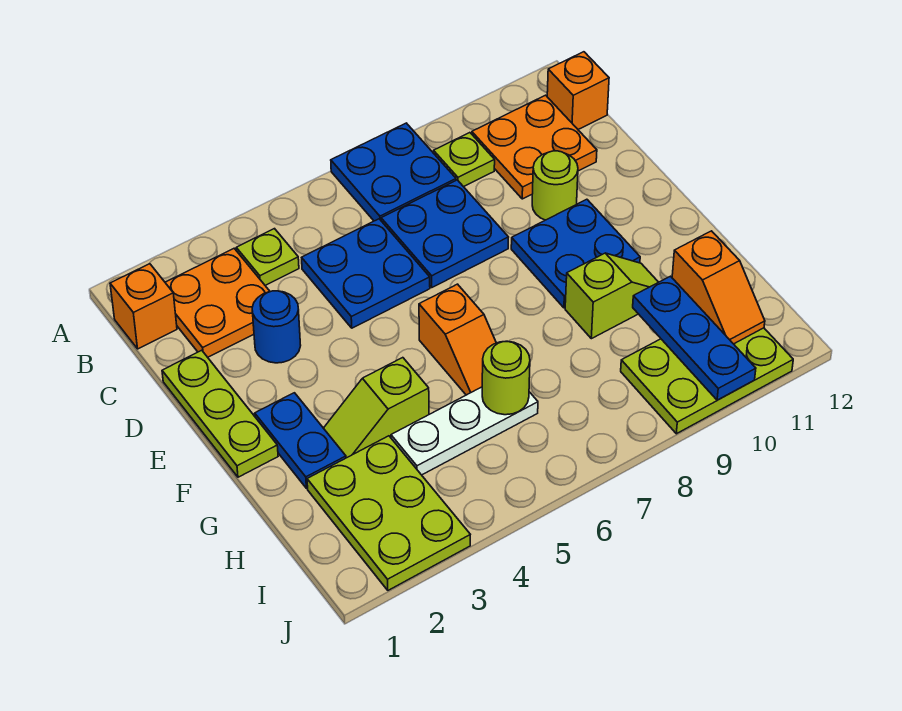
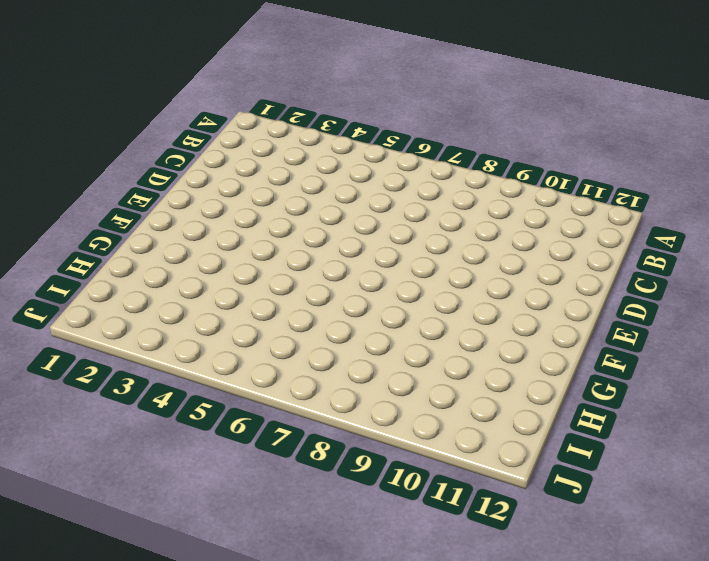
none -> blue plate A7:B8 level 1
none -> orange brick B1 level 1
none -> orange plate B2:C3 level 1

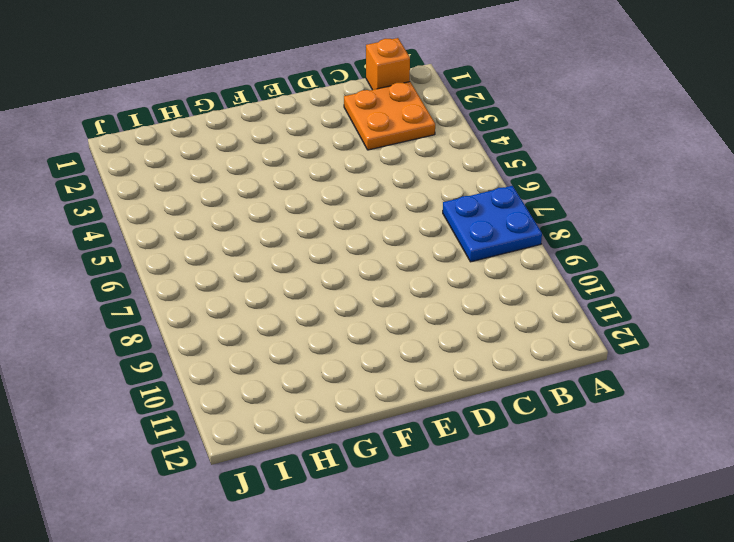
none -> lime plate B4 level 1
none -> lime plate B9 level 1
none -> orange plate B10:C11 level 1

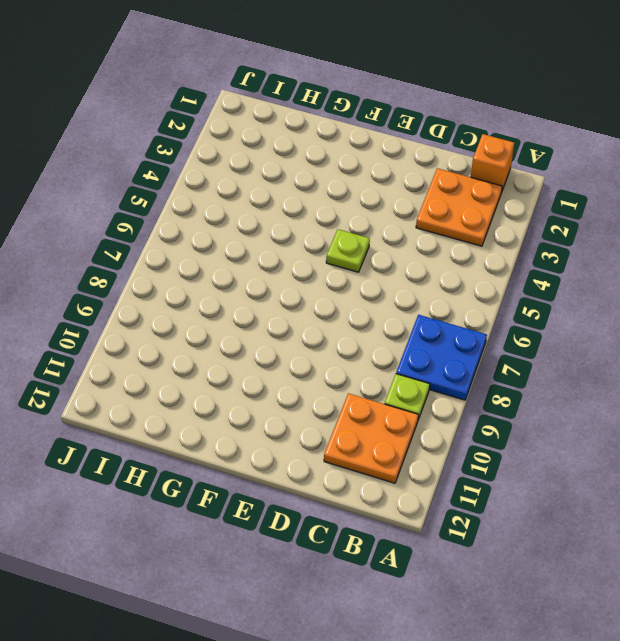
lime plate E5 level 1 -> lime plate B4 level 1
none -> orange brick B12 level 1
none -> blue plate C5:D6 level 1
none -> blue plate C7:D8 level 1

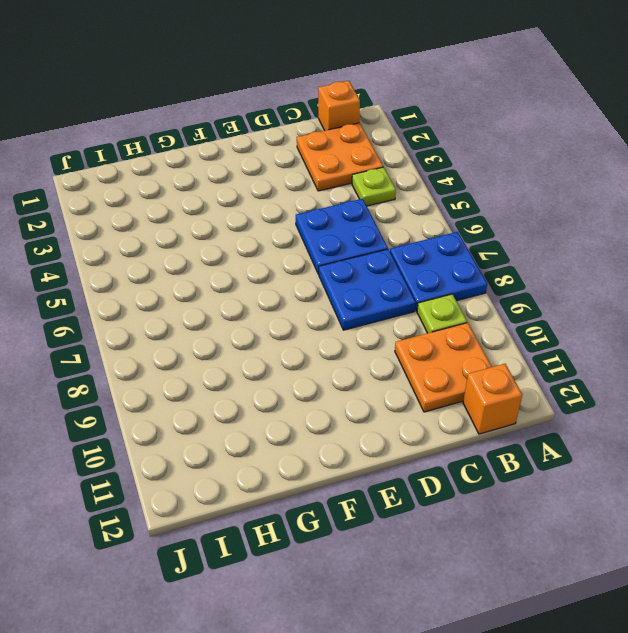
none -> lime plate D1:F1 level 1
none -> blue round brick D3 level 1
none -> lime round brick D10 level 1

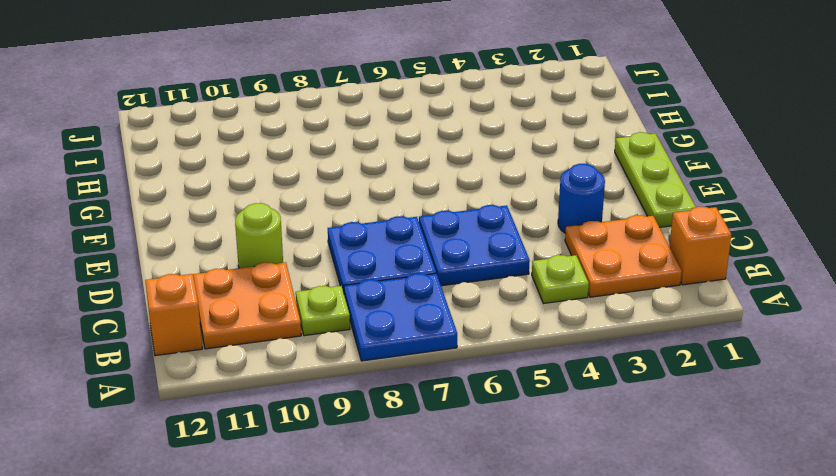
none -> blue plate E9:F10 level 1
none -> blue plate F2:G2 level 1
none -> orange slope F6:G6 level 1 top F

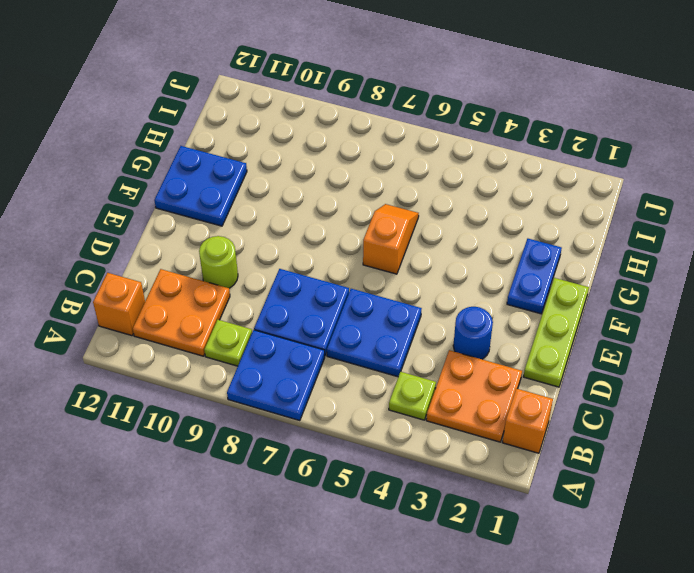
blue plate F11:G12 level 1 -> blue plate E9:F10 level 1
none -> lime slope G3:G4 level 1 top 4
none -> lime slope G9:G10 level 1 top 9
none -> lime plate H2:J3 level 1

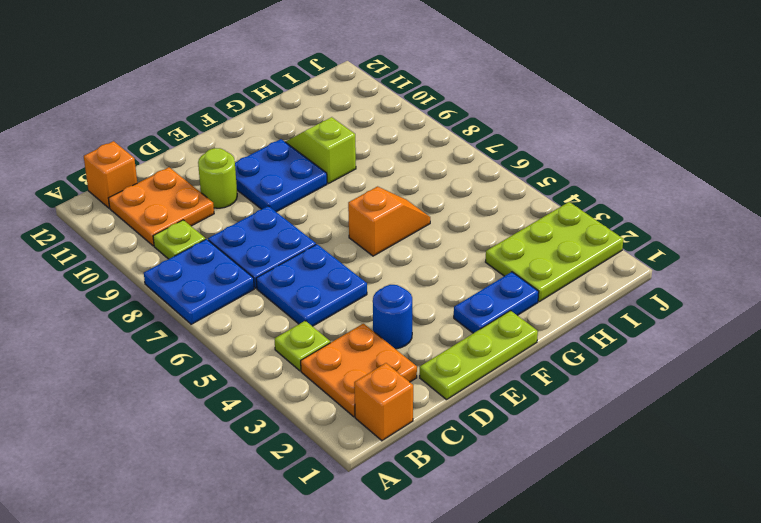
none -> lime slope G3:G4 level 1 top 4
none -> white plate H4:H6 level 1
none -> lime plate I9:J11 level 1

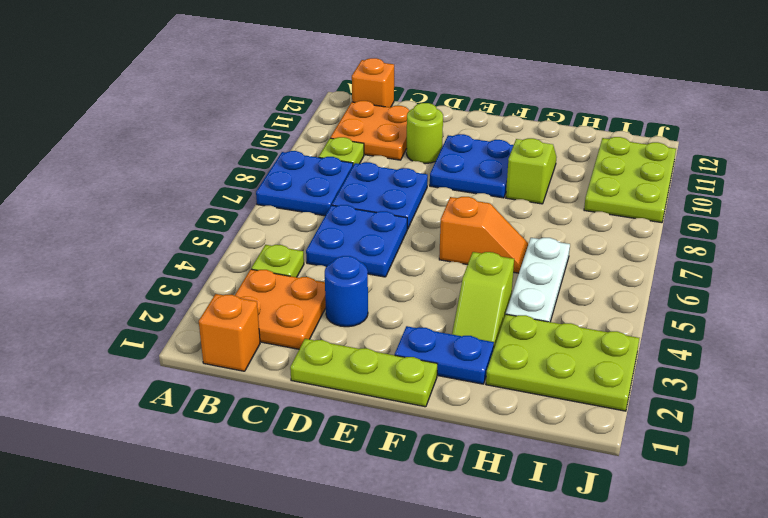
none -> lime round brick H6 level 2
none -> blue plate H10:J10 level 2
none -> orange slope H11:I11 level 2 top H

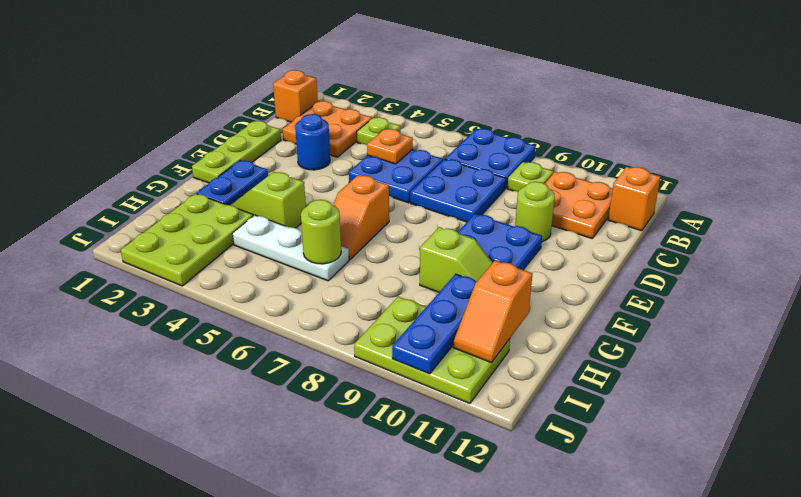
orange plate C5 level 2 -> none

